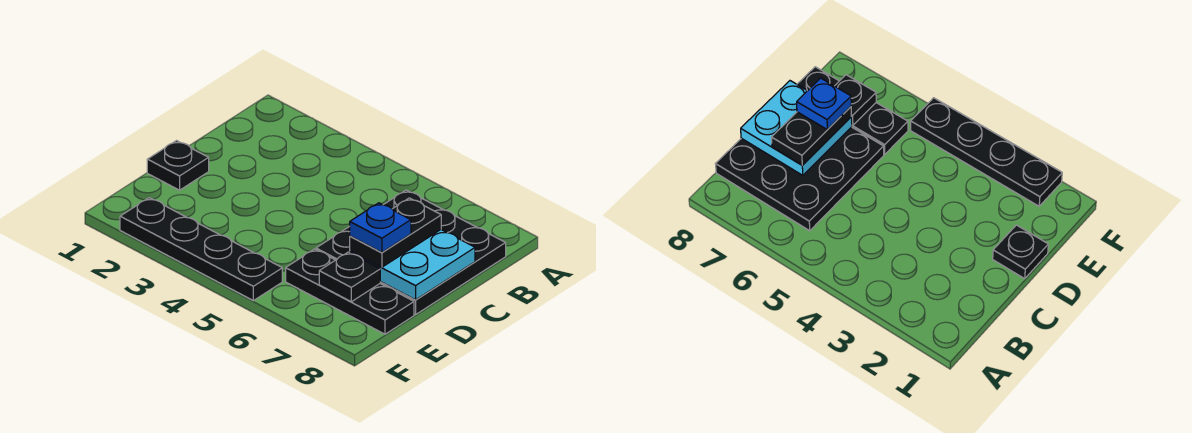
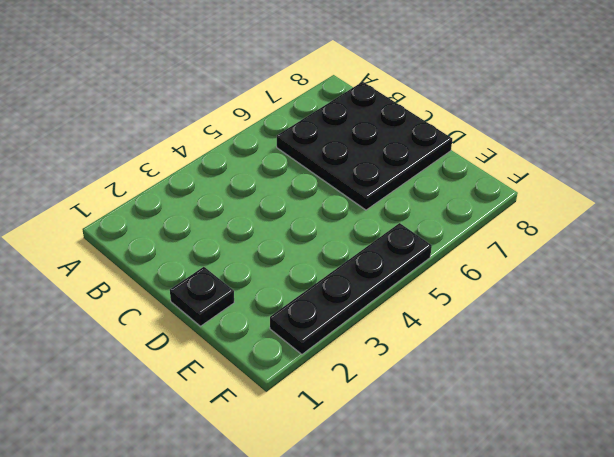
none -> black plate E6:E8 level 1
none -> cyan plate C7:D8 level 2

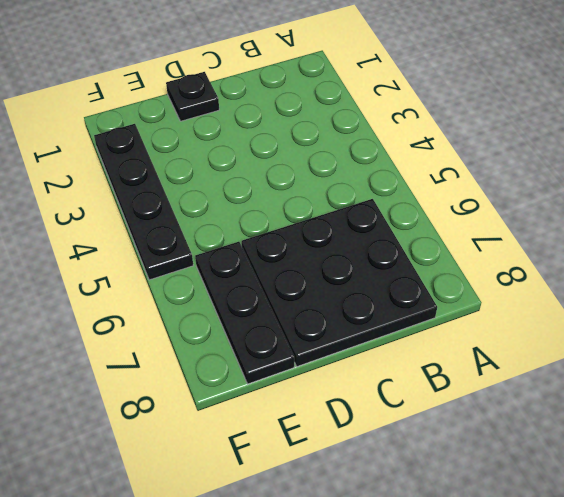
none -> cyan plate C7:D8 level 2
none -> black plate E7 level 2

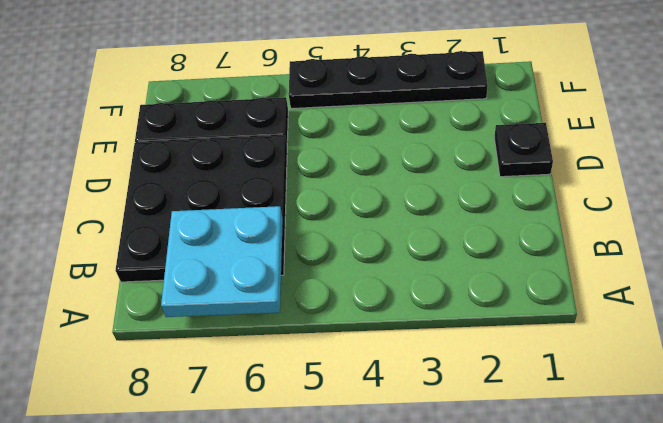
cyan plate A6:B7 level 2 -> cyan plate C7:D8 level 2
none -> black plate E7 level 2
none -> black plate C7:D7 level 3

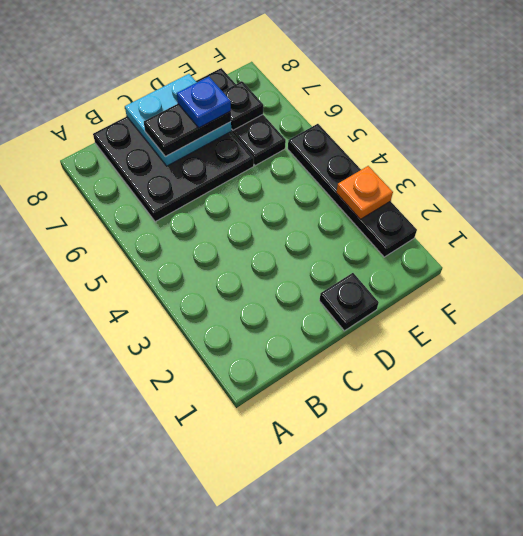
orange plate F3 level 2 -> none

